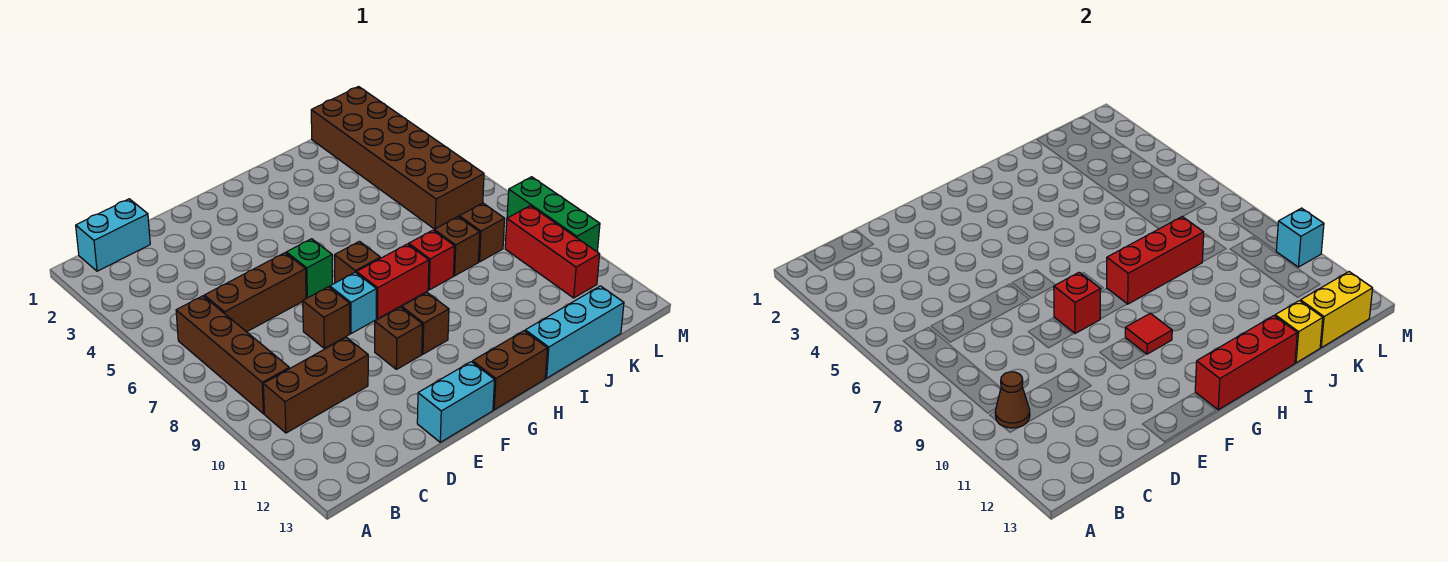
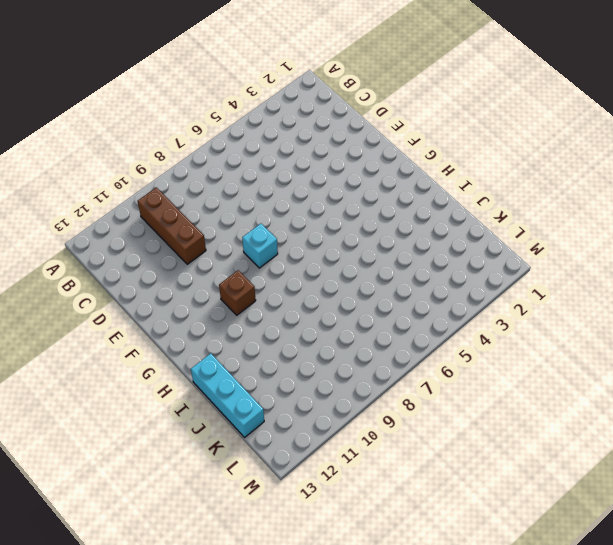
none -> cyan brick B1:C1 level 1
none -> brown brick B6:B9 level 1
none -> brown brick C6:E6 level 1

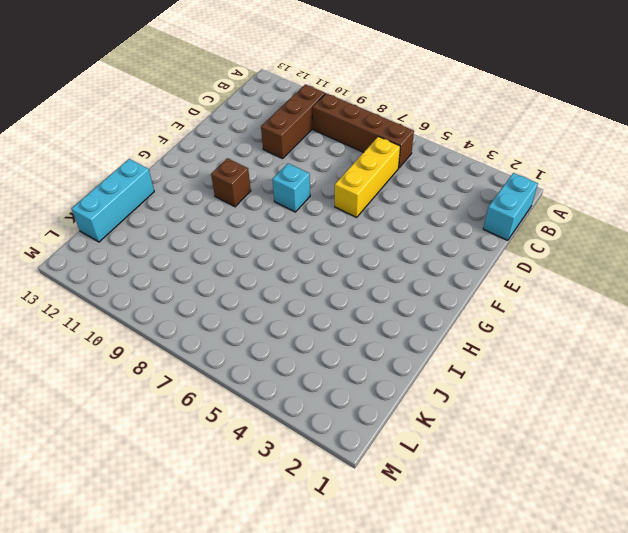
yellow brick C6:E6 level 1 -> brown brick C6:E6 level 1
none -> brown brick E8 level 1
none -> cyan brick E13:F13 level 1
none -> green brick F6 level 1

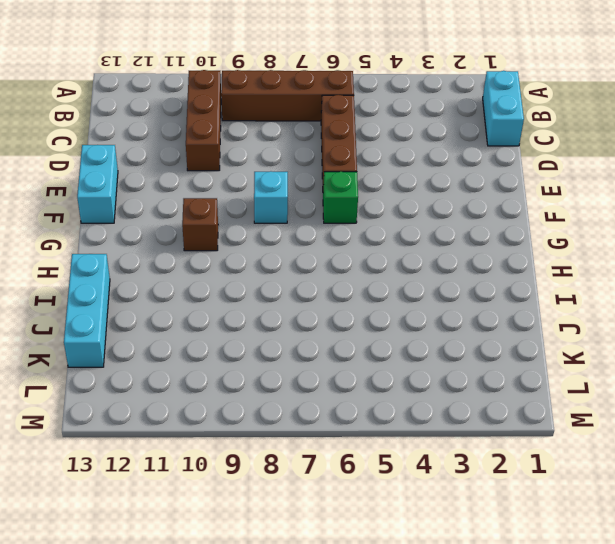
none -> brown brick E8 level 1
none -> brown brick F10 level 1
none -> brown brick G7 level 1

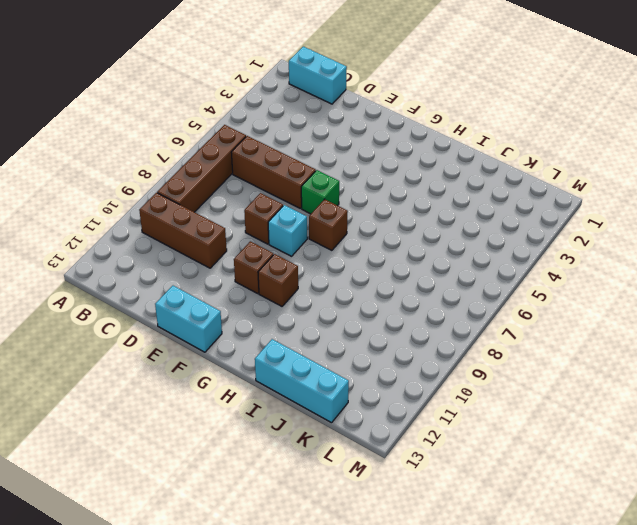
none -> red brick G8:H8 level 1
none -> brown brick G13:H13 level 1
none -> red brick I8 level 1

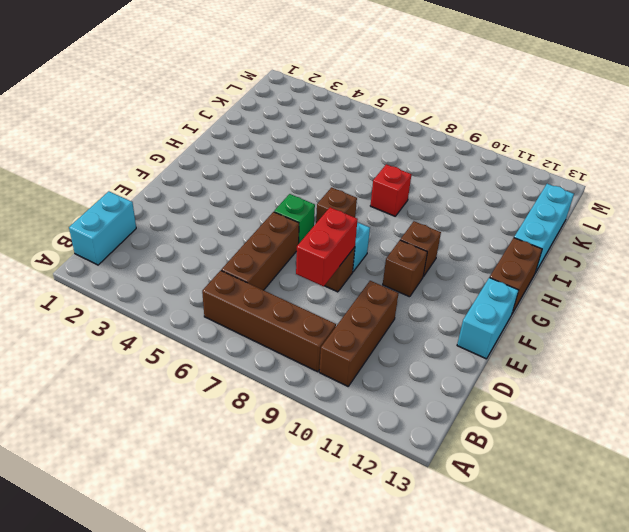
red brick D8:E8 level 2 -> red brick G8:H8 level 1
none -> brown brick J8 level 1
none -> brown brick K1:L6 level 1
none -> brown brick K8 level 1

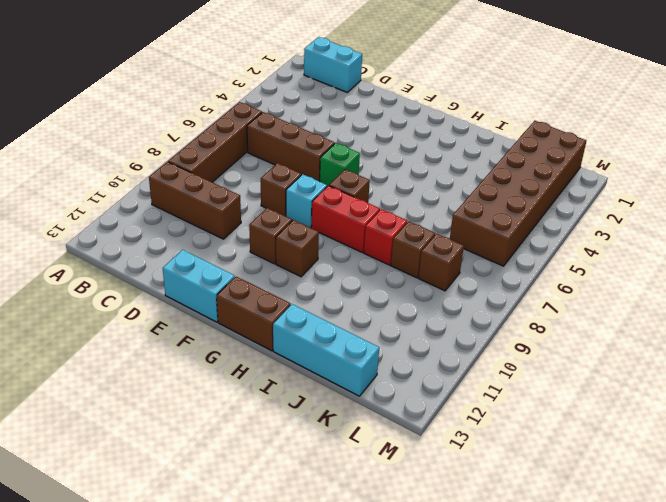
none -> red brick L9:L11 level 1
none -> green brick M8:M10 level 1
none -> brown cone B10 level 2

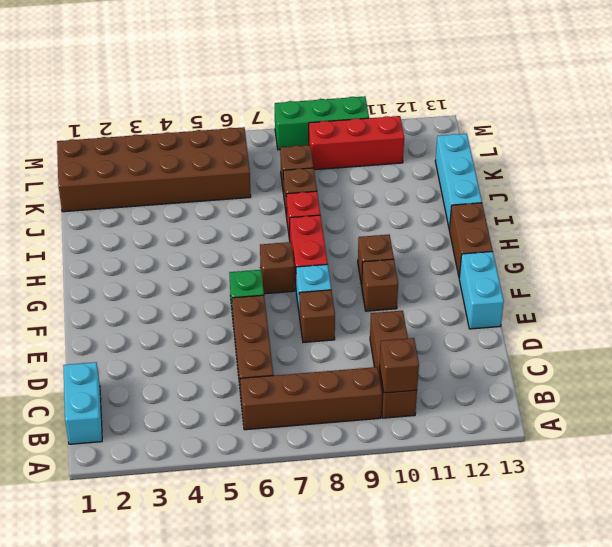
brown brick B10 level 2 -> brown cone B10 level 2
none -> red brick F8 level 2
none -> red tile G10 level 2
none -> red brick G13:I13 level 2

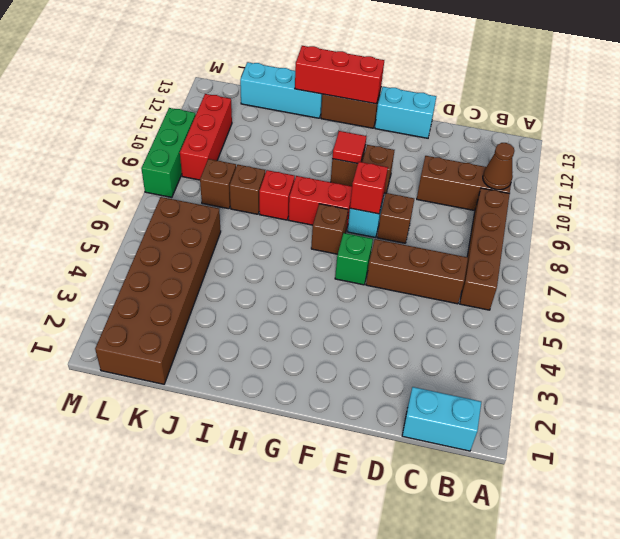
none -> red brick H8:J8 level 2
none -> yellow brick J13 level 2
none -> yellow brick K13:L13 level 2

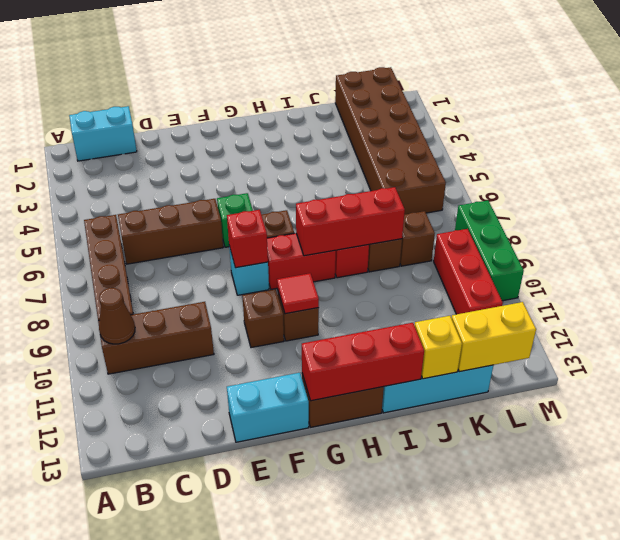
none -> brown brick E8 level 1
none -> cyan brick M10 level 2

